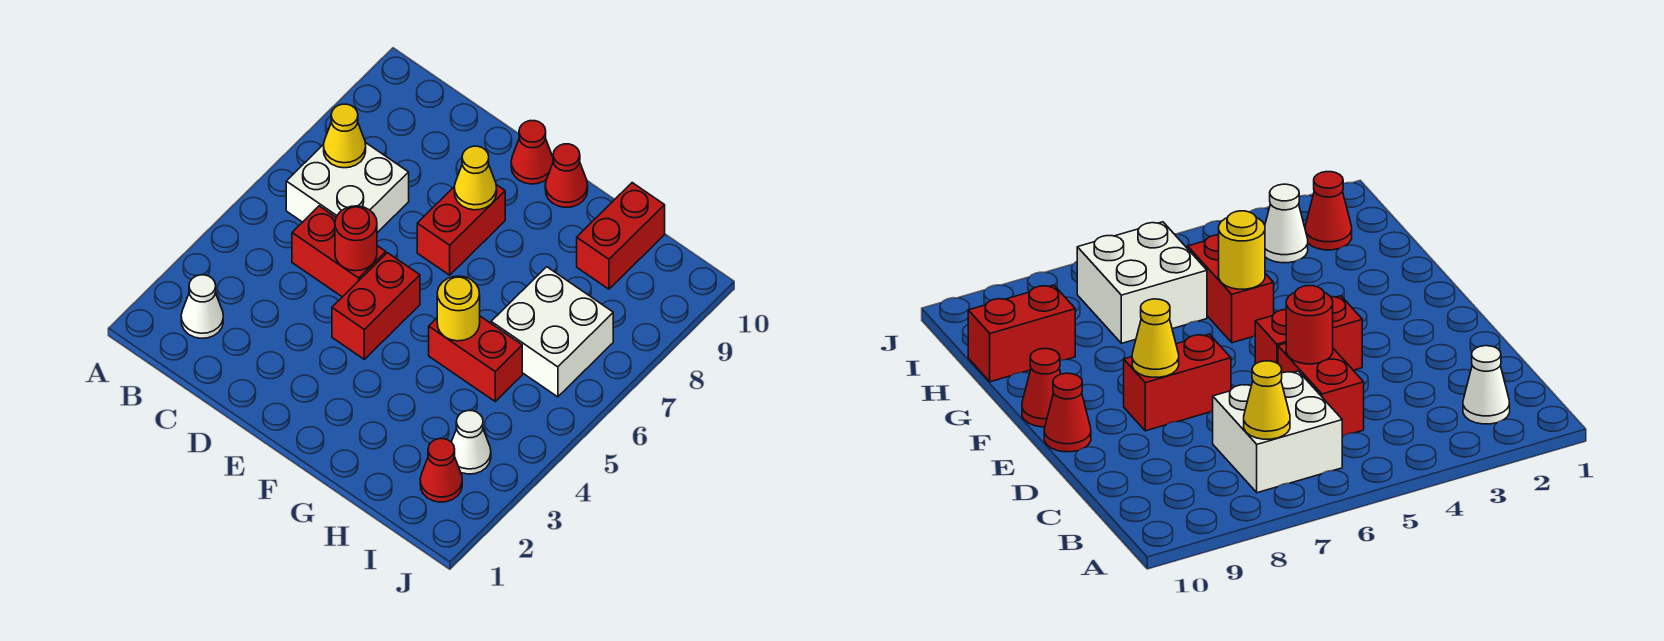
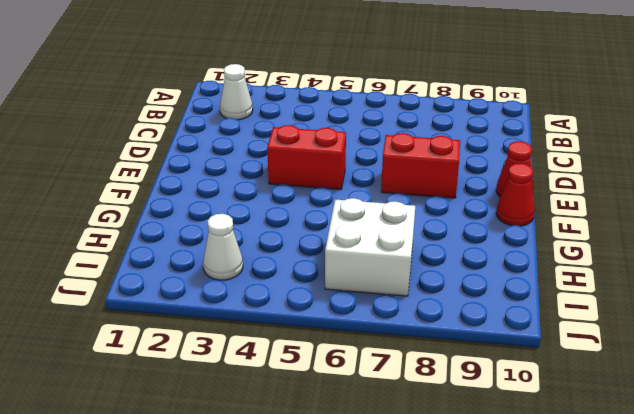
none -> white brick B6:C7 level 1
none -> red brick C5:D5 level 1
none -> red brick G5:H5 level 1

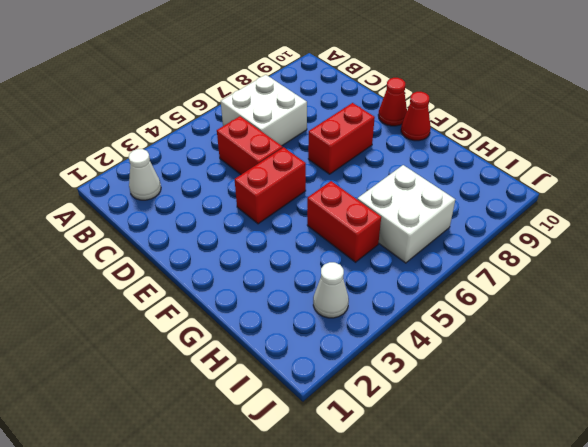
none -> red brick H9:H10 level 1
none -> red cone I2 level 1
none -> yellow cone B7 level 2

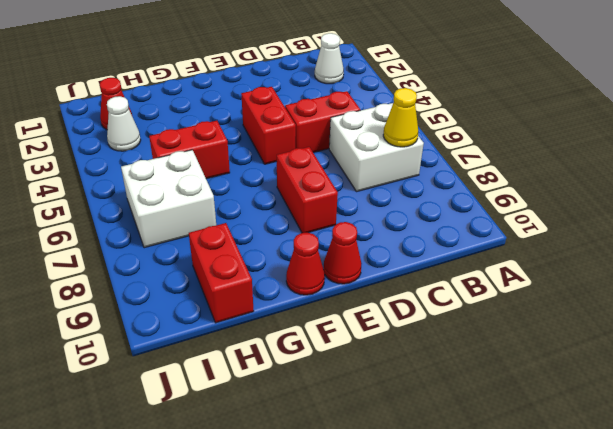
none -> red round brick D5 level 2
none -> yellow cone E8 level 2
none -> yellow round brick G5 level 2

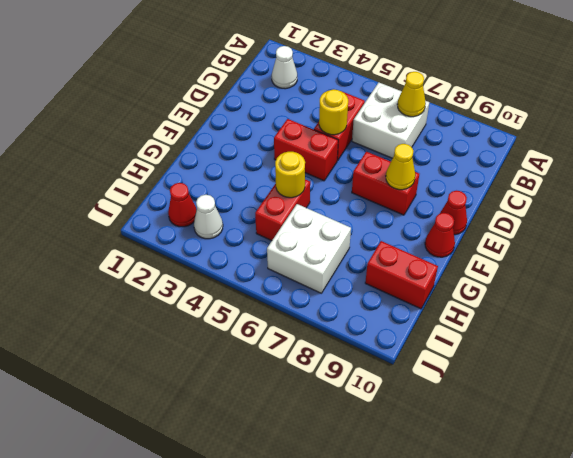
yellow round brick D5 level 2 -> red round brick D5 level 2

